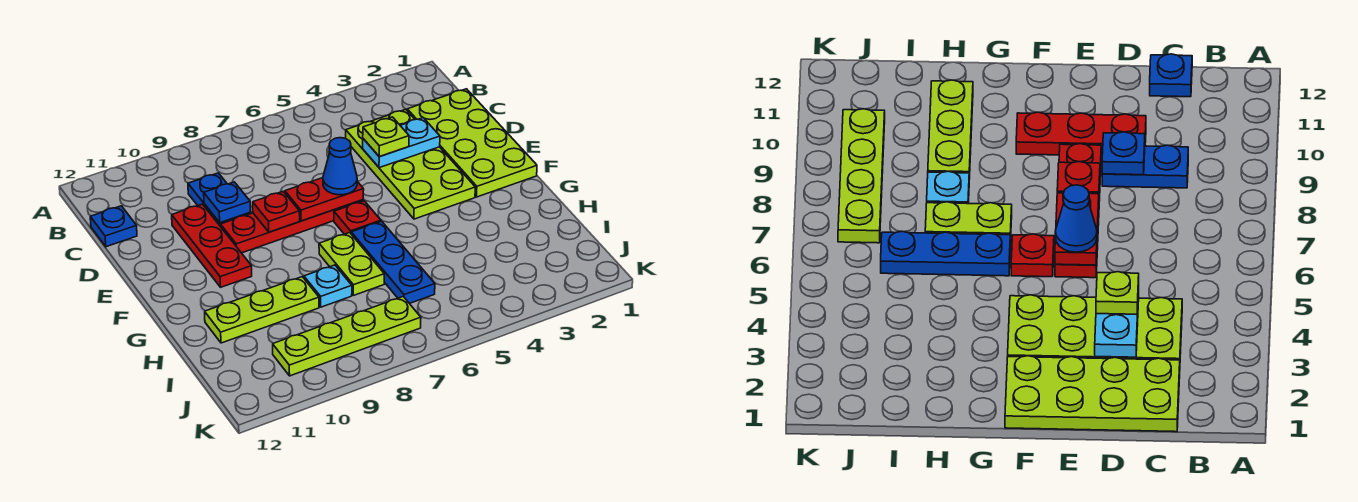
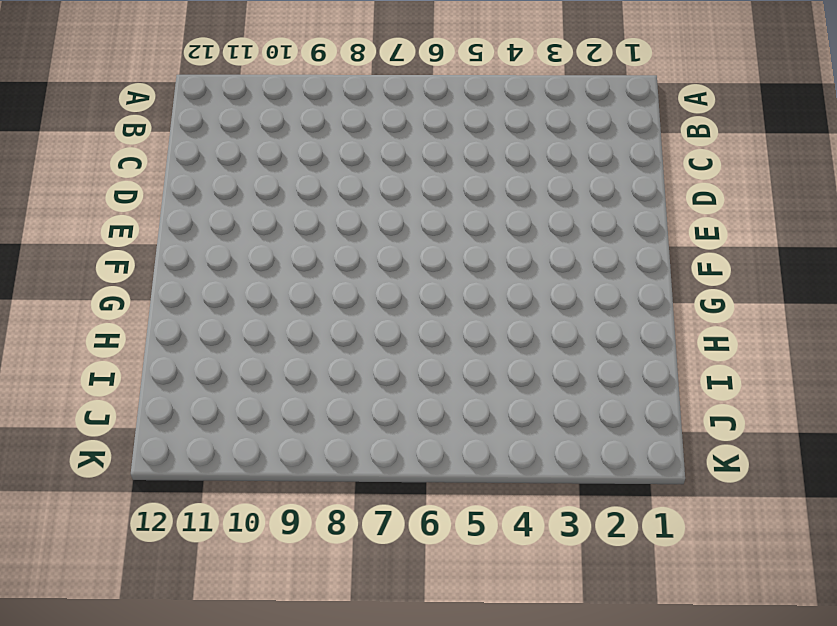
none -> lime plate C1:F2 level 1
none -> lime plate C3:F4 level 1
none -> blue plate C9:D9 level 1

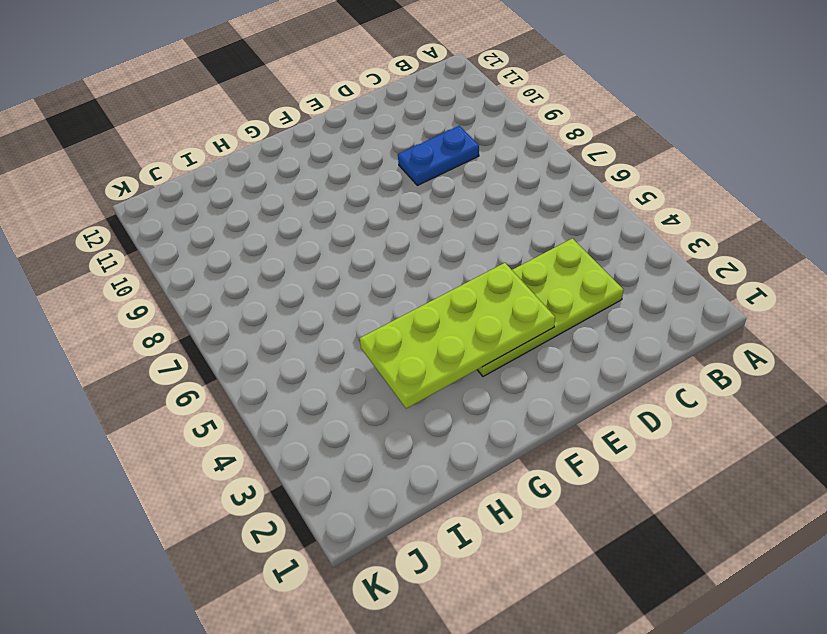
lime plate E3:H4 level 2 -> lime plate C1:F2 level 1
none -> blue plate C12 level 1
none -> red plate D10:F10 level 1
none -> red plate E6:E9 level 1

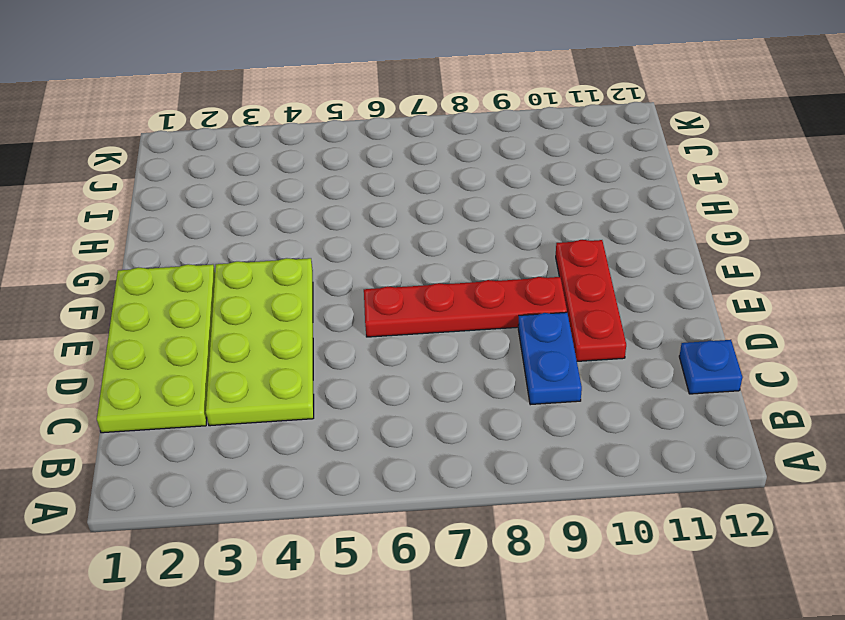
none -> red plate F6 level 1
none -> blue plate G6:I6 level 1
none -> lime plate G7:H7 level 1

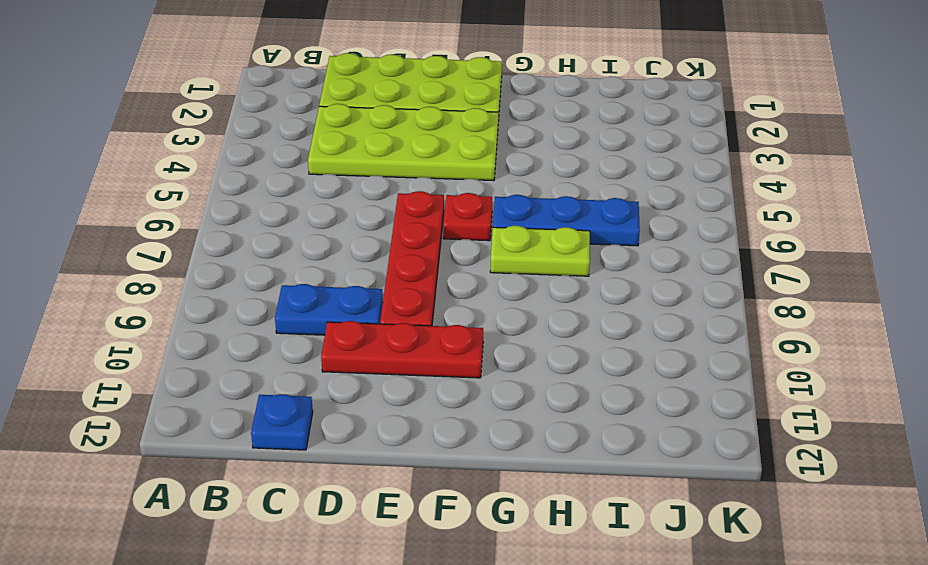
none -> cyan plate H8 level 1
none -> lime plate H9:H11 level 1
none -> lime plate J7:J10 level 1

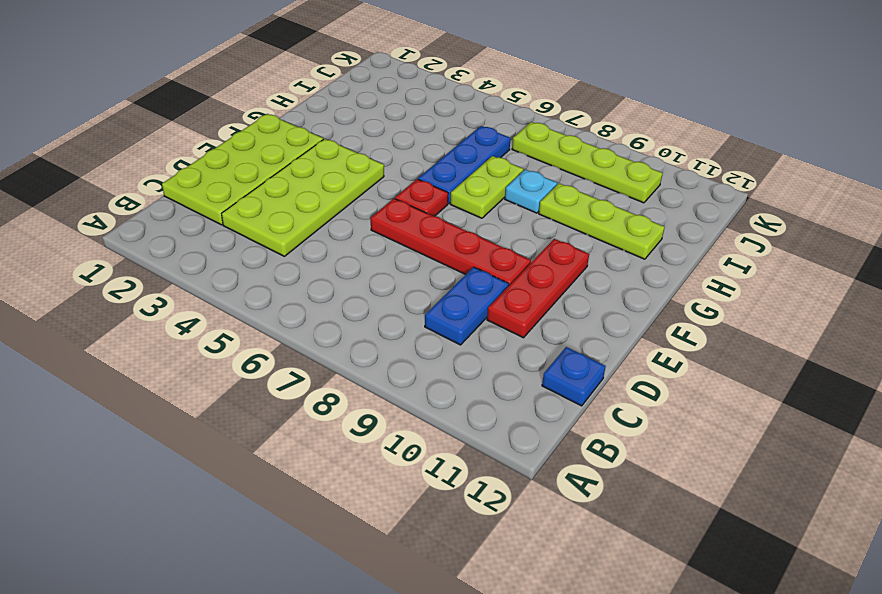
none -> cyan plate D3:D4 level 2
none -> blue plate D9 level 2
none -> red plate E6:E7 level 2

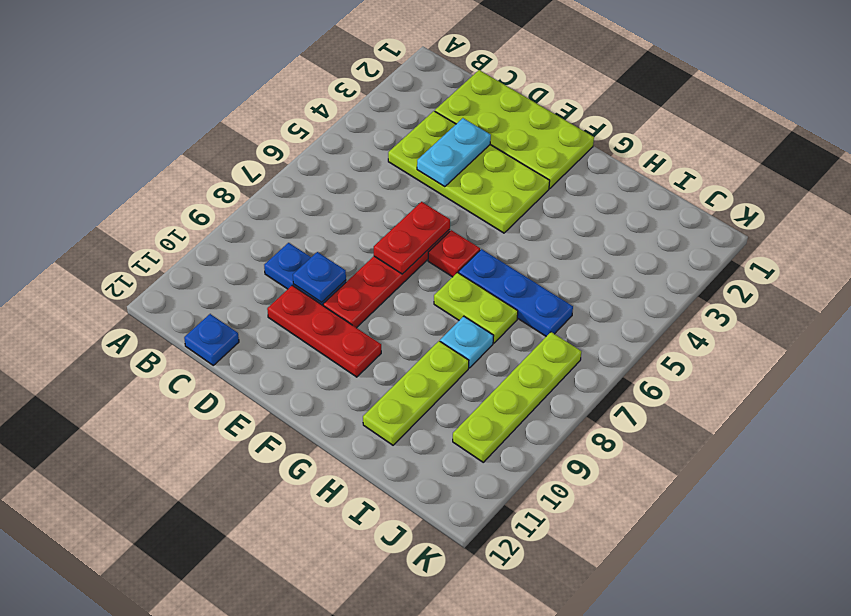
none -> red plate E8 level 2
none -> lime plate D4 level 3
none -> blue cone E6 level 3

